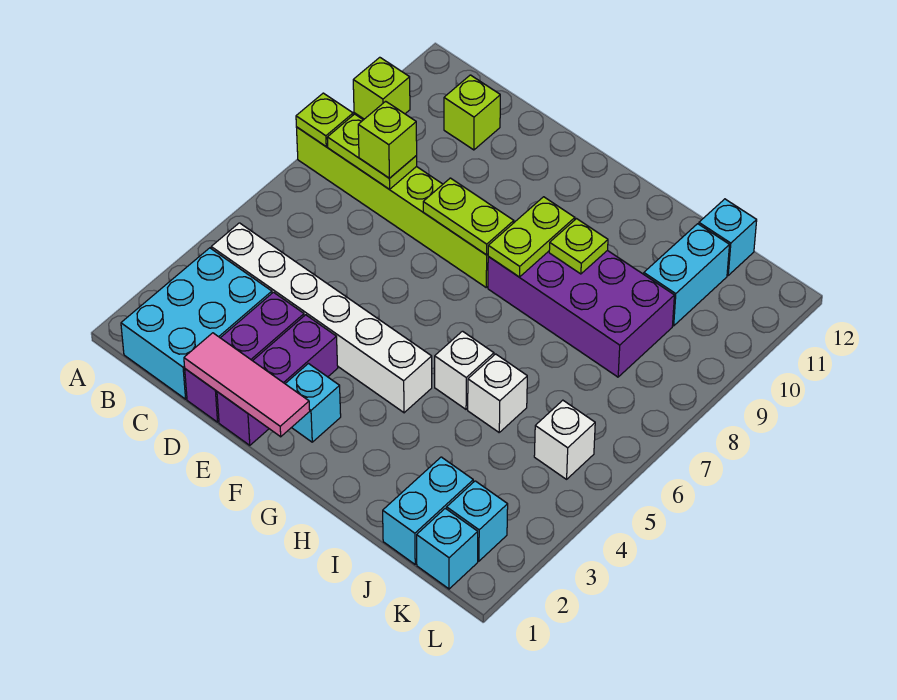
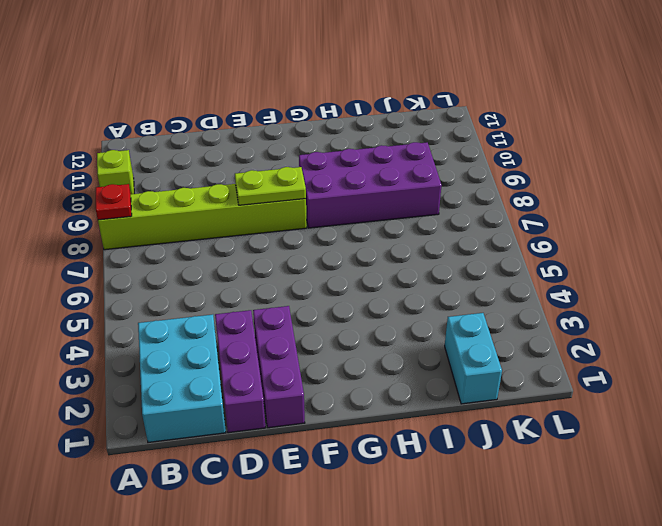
red plate A8 level 2 -> lime plate A8 level 2
none -> white brick B4:G4 level 1
none -> lime brick C11 level 1
none -> cyan brick F2 level 1

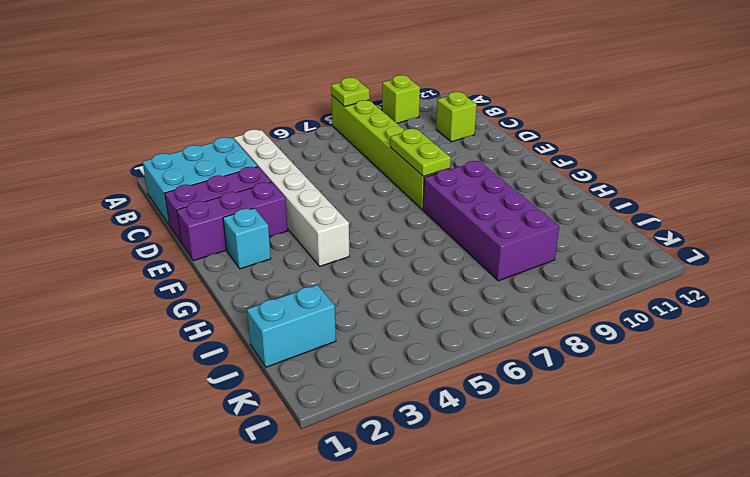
none -> white brick H5 level 1
none -> white brick I5 level 1
none -> cyan brick J10:J11 level 1

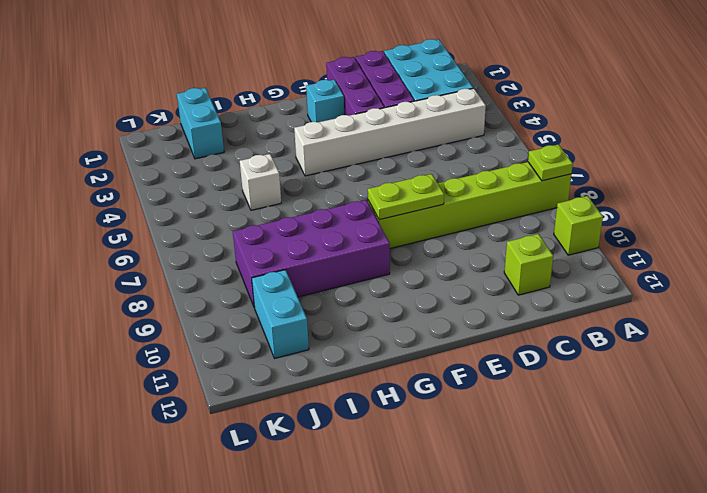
none -> white brick H5 level 1
none -> cyan brick J12 level 1
none -> cyan brick K1 level 1

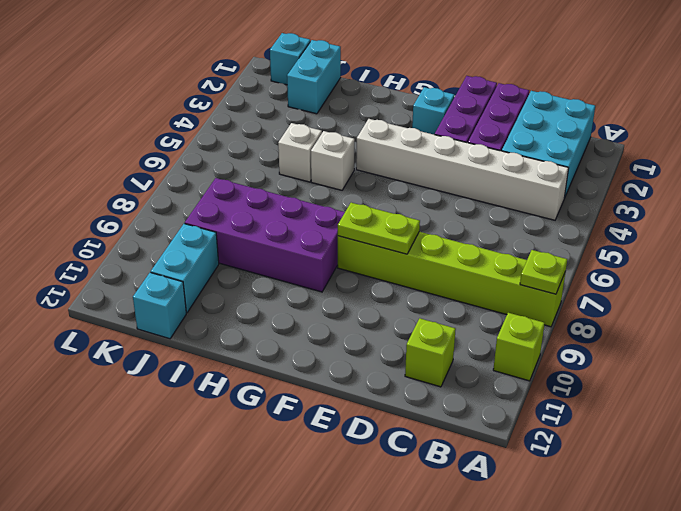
none -> cyan brick K2 level 1
none -> white brick K5 level 1
none -> lime plate B8:C8 level 2

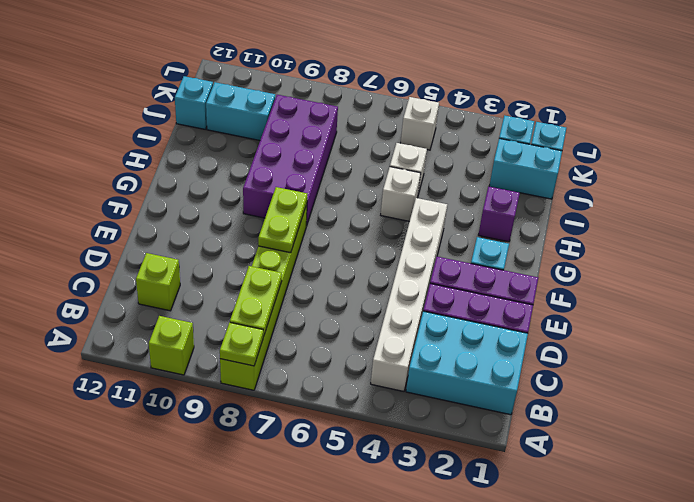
purple brick H2 level 1 -> none
none -> pink tile D1:F1 level 2
none -> lime plate G8:G9 level 2
none -> lime plate H9 level 2

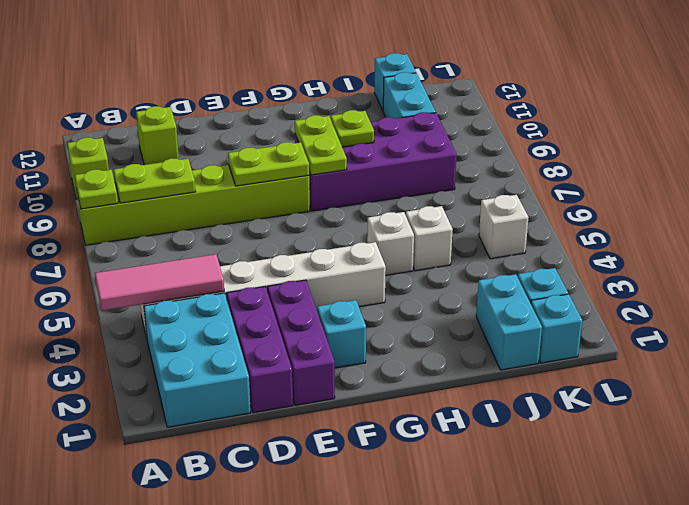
pink tile A4:C4 level 2 -> pink tile D1:F1 level 2
none -> lime brick C8 level 3

